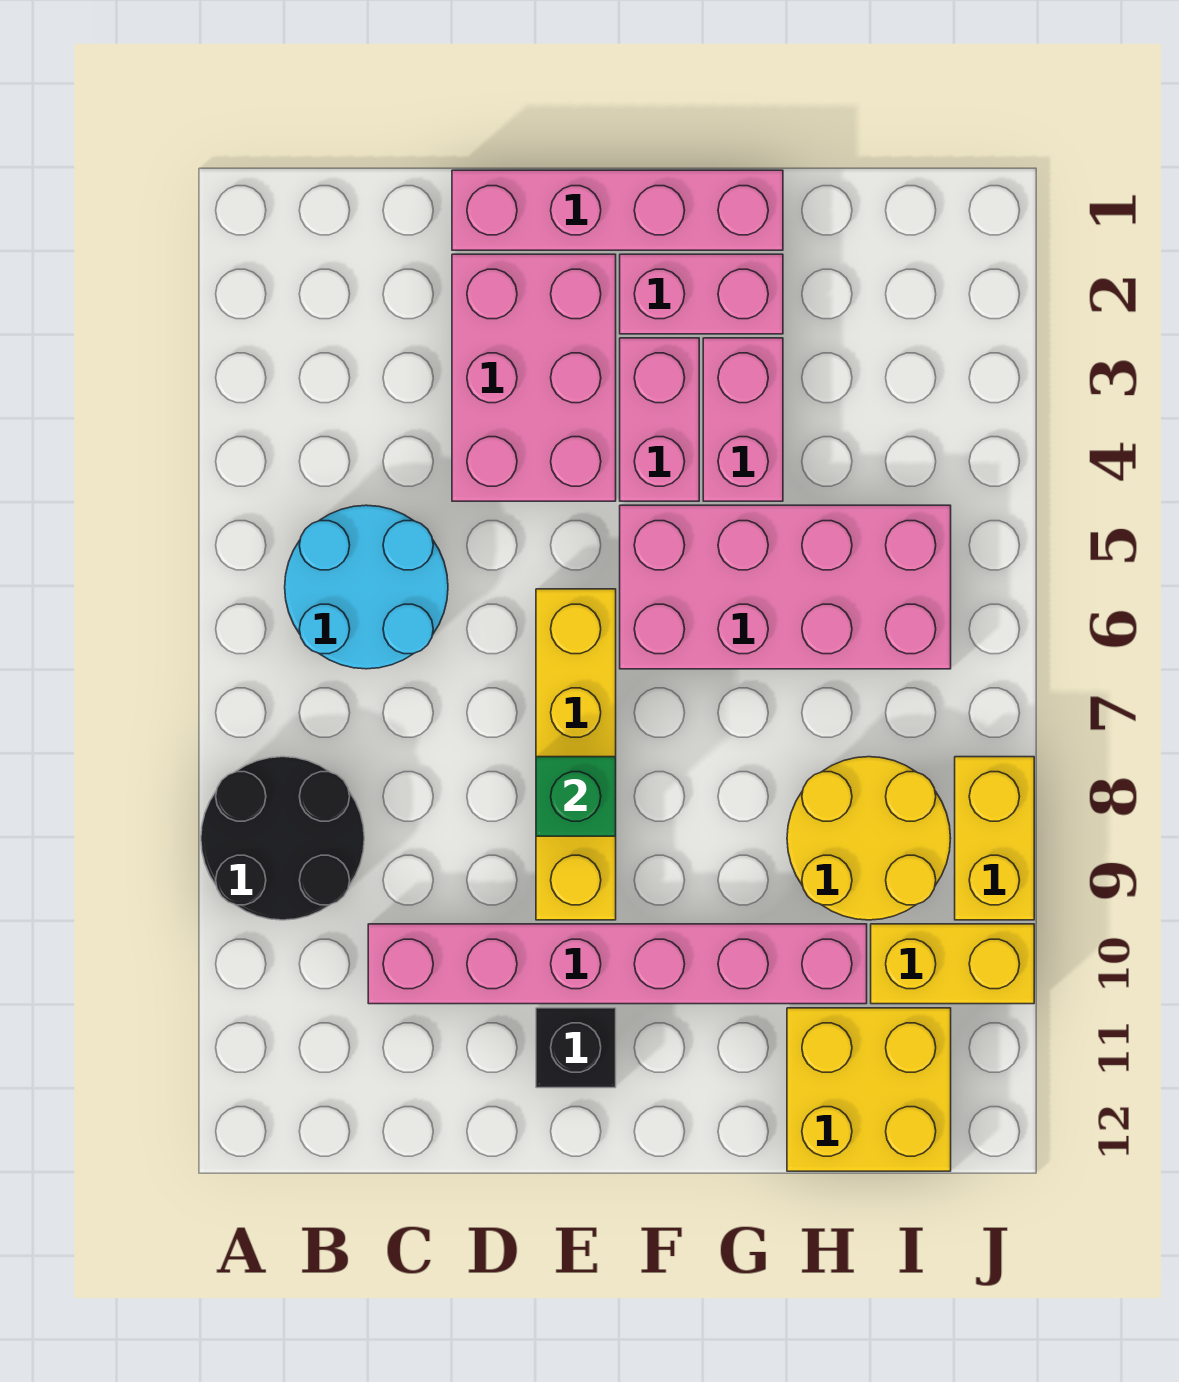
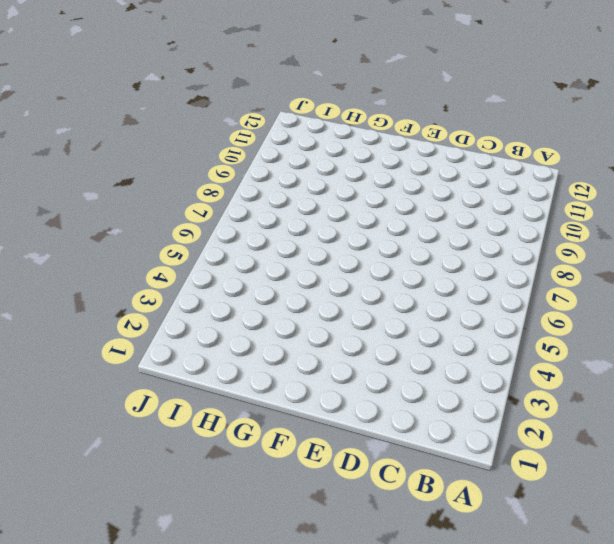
none -> black round brick A8:B9 level 1
none -> cyan round brick B5:C6 level 1
none -> pink brick C10:H10 level 1

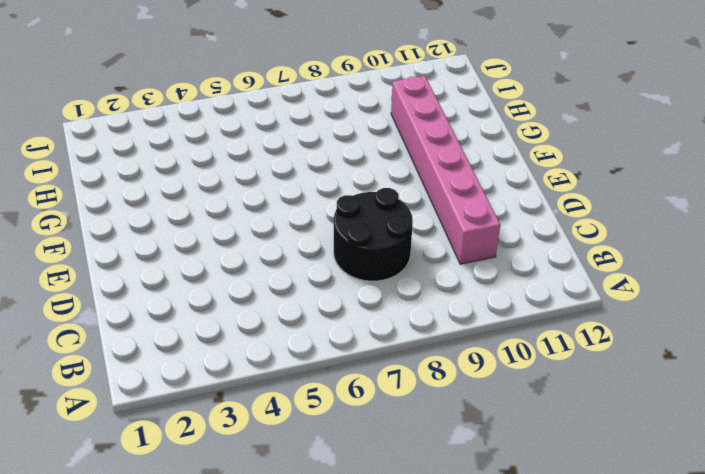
black round brick C7:D8 level 1 -> black round brick A8:B9 level 1
none -> cyan round brick B5:C6 level 1
none -> pink brick D1:G1 level 1
none -> pink brick D2:E4 level 1

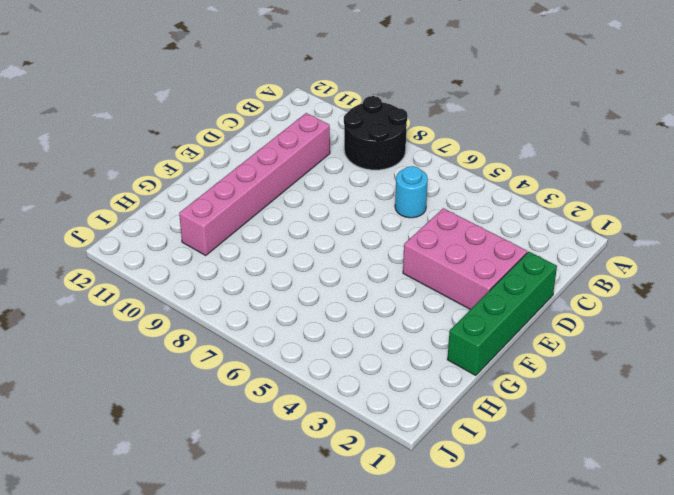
cyan round brick C6 level 1 -> cyan round brick B5:C6 level 1
green brick D1:G1 level 1 -> pink brick D1:G1 level 1
none -> yellow brick E6:E9 level 1
none -> black brick E11 level 1
none -> pink brick F2:G2 level 1

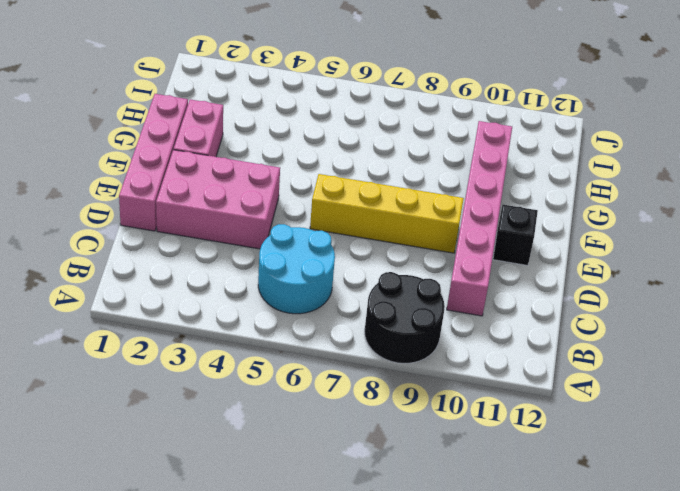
none -> pink brick F3:F4 level 1
none -> pink brick F5:I6 level 1
none -> pink brick G3:G4 level 1

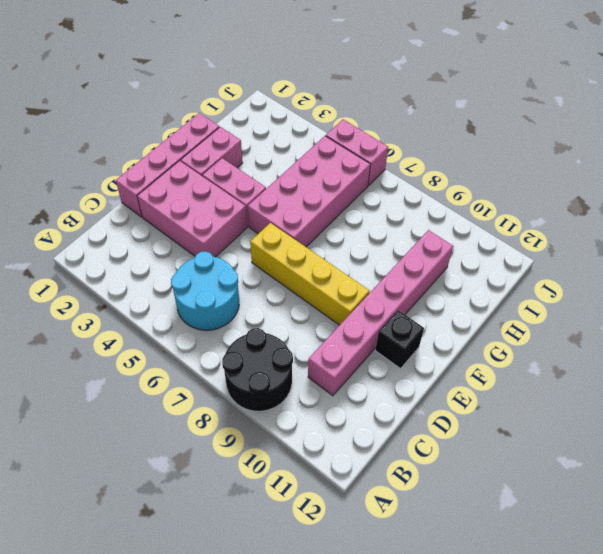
pink brick J5:J6 level 1 -> pink brick G3:G4 level 1
none -> yellow round brick H8:I9 level 1
none -> yellow brick H11:I12 level 1
none -> yellow brick I10:J10 level 1

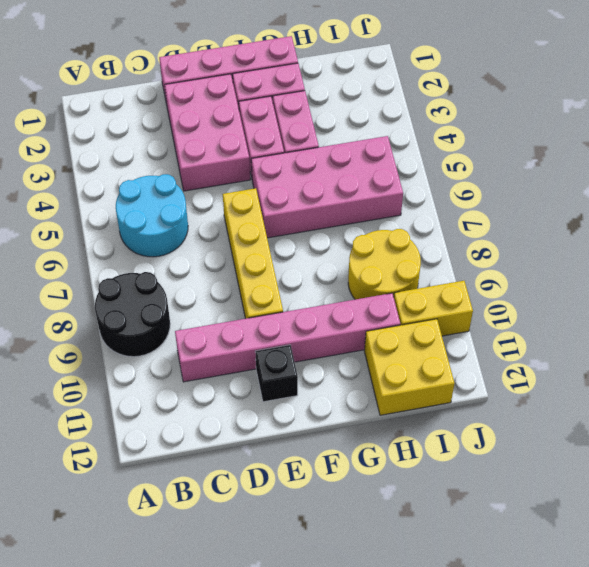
none -> yellow brick J8:J9 level 1
none -> green brick E8 level 2

